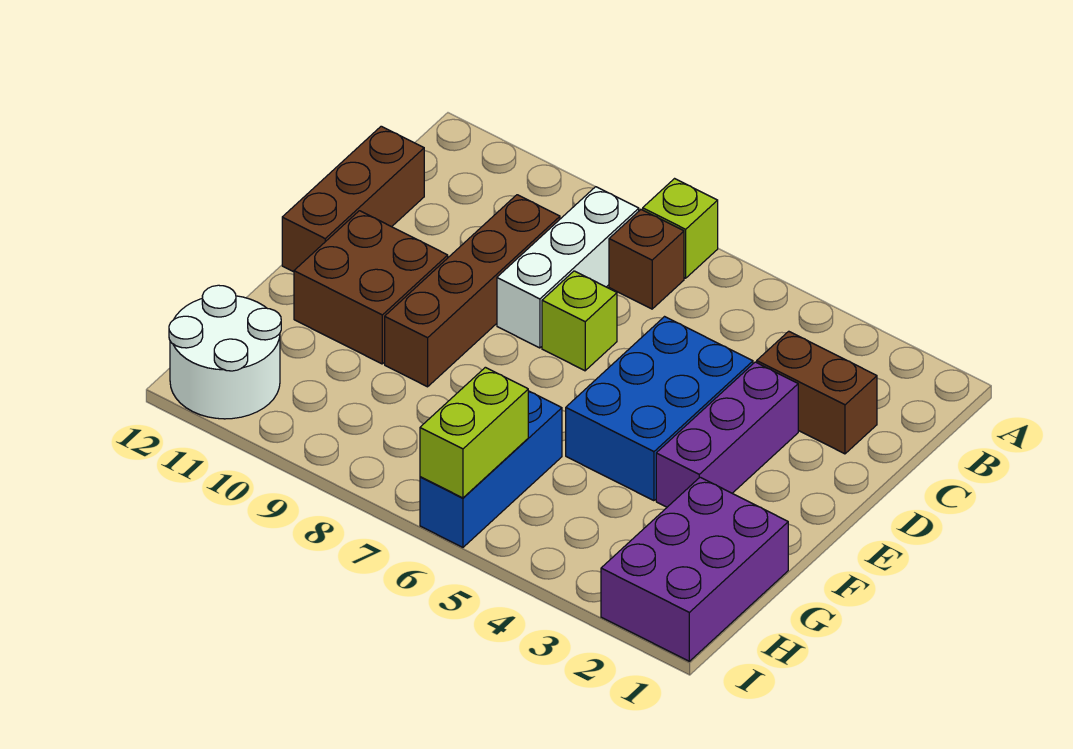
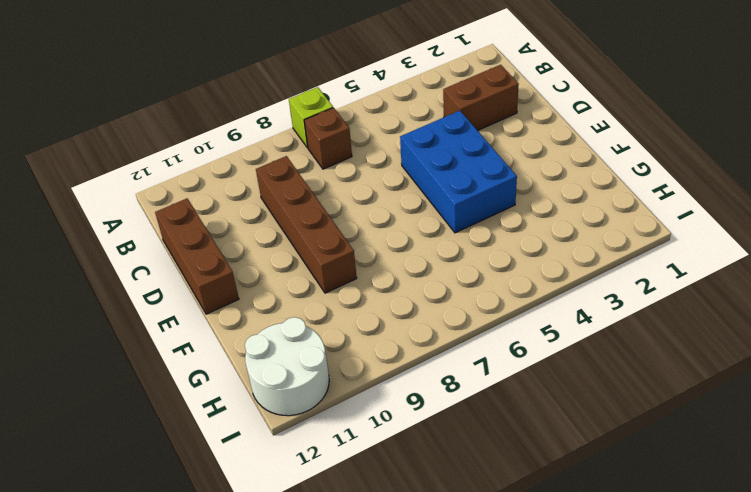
none -> white brick B8:D8 level 1
none -> purple brick D3:F3 level 1
none -> lime brick D7 level 1

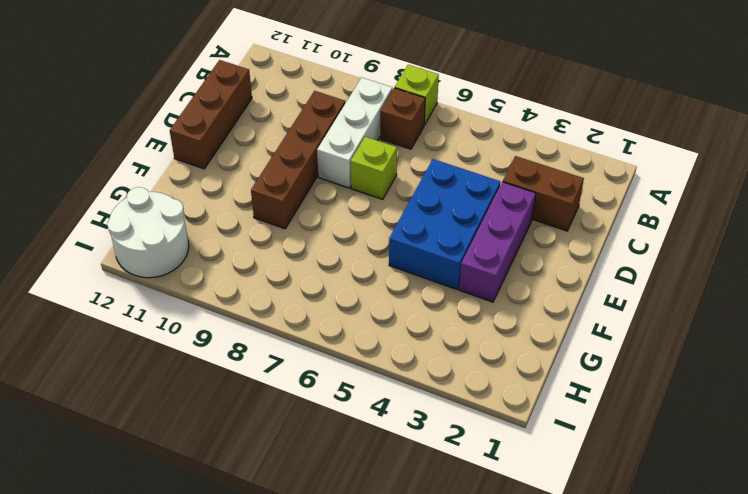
none -> brown brick E10:F11 level 1
none -> purple brick G1:I2 level 1
none -> blue brick G6:I6 level 1

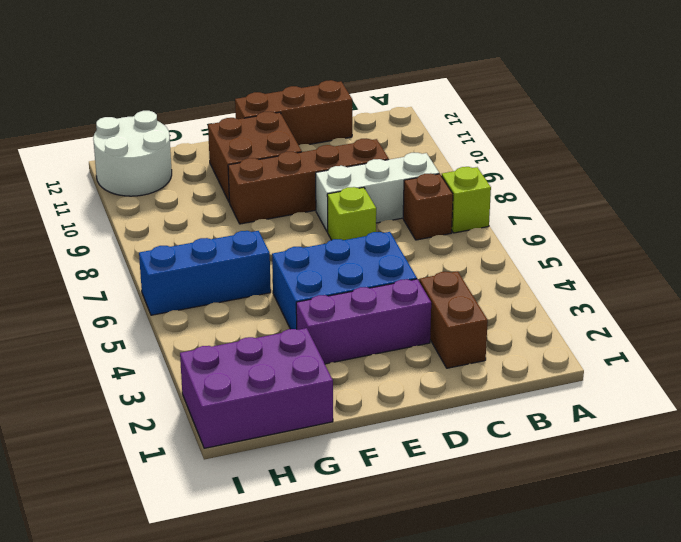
none -> lime brick H6:I6 level 2

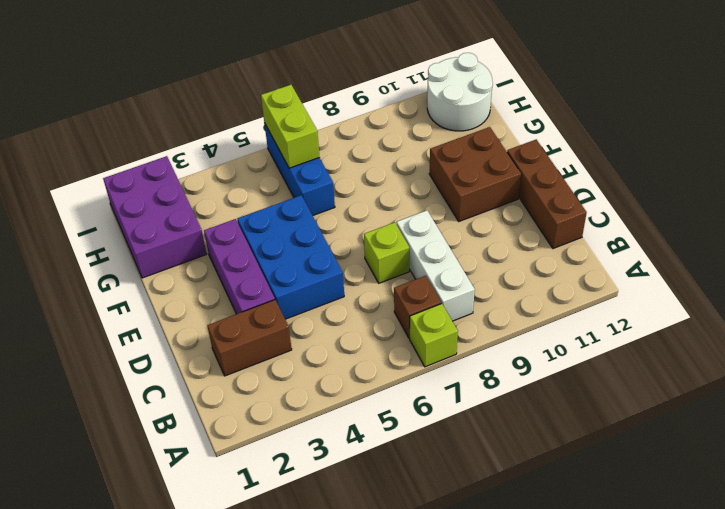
none -> brown brick C9:F9 level 1

